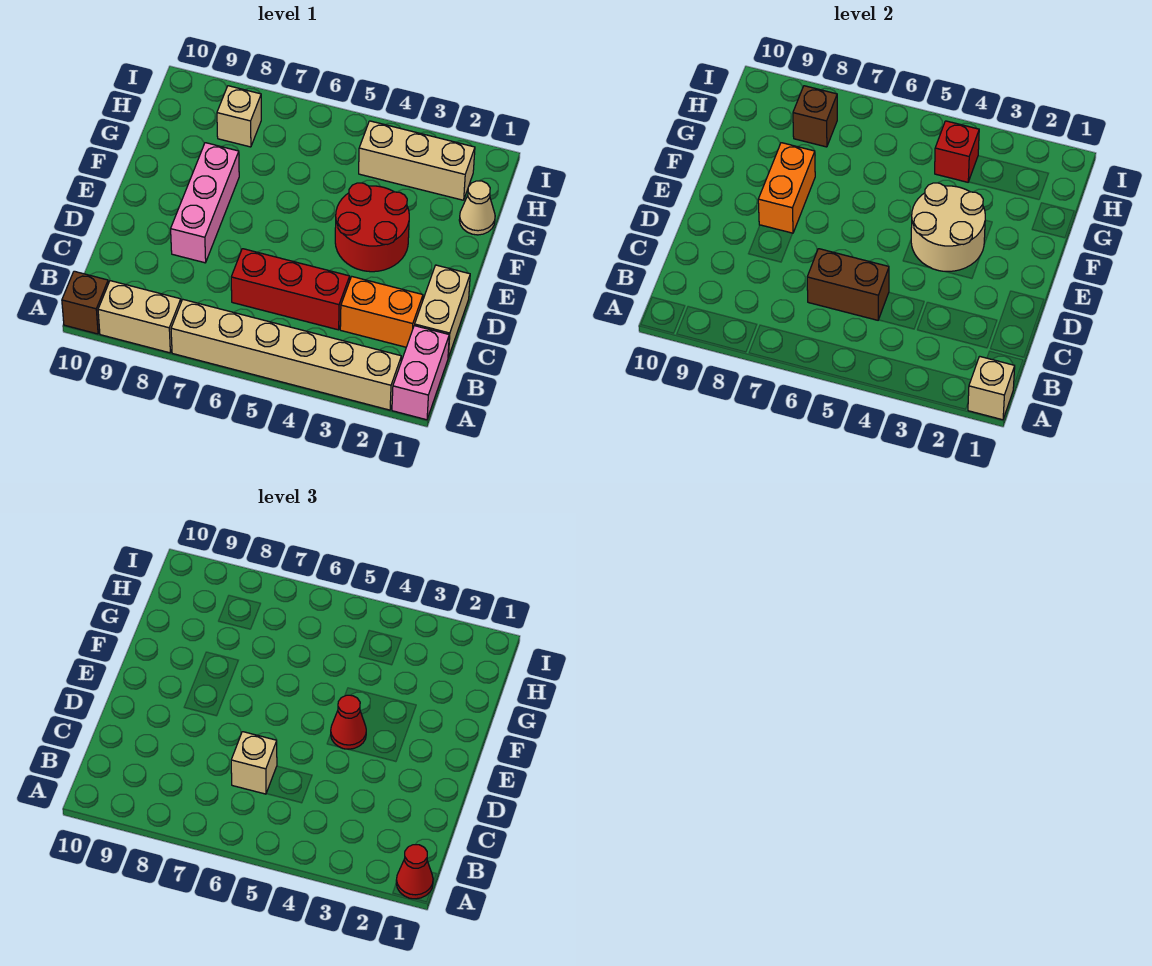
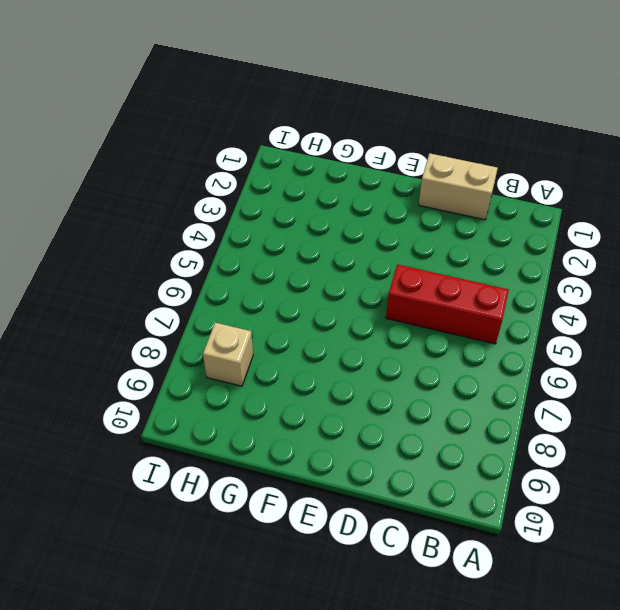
red brick B5:D5 level 1 -> red brick C4:C6 level 1
none -> pink brick A1:B1 level 1
none -> tan brick A2:A7 level 1
none -> tan brick A8:A9 level 1

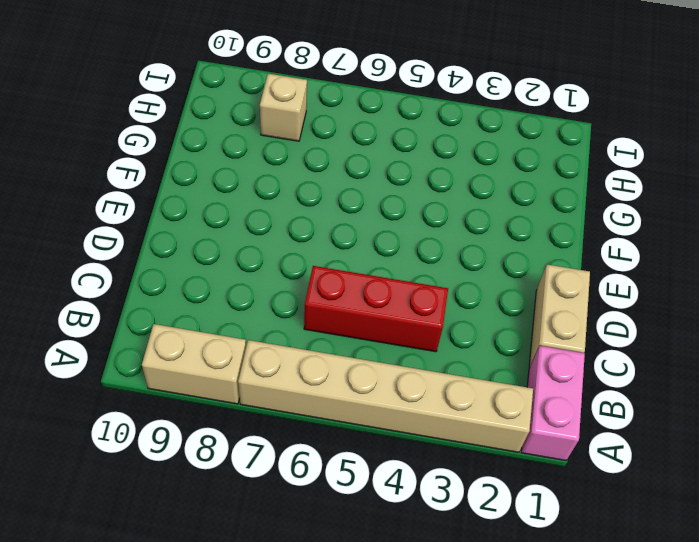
none -> brown brick A10 level 1
none -> orange brick C2:C3 level 1
none -> pink brick D8:F8 level 1

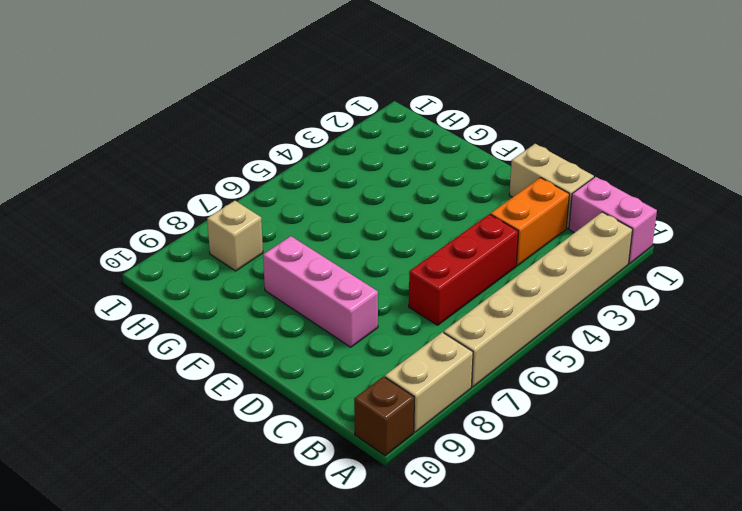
none -> red round brick E3:F4 level 1
none -> tan cone G1 level 1
none -> tan brick H2:H4 level 1

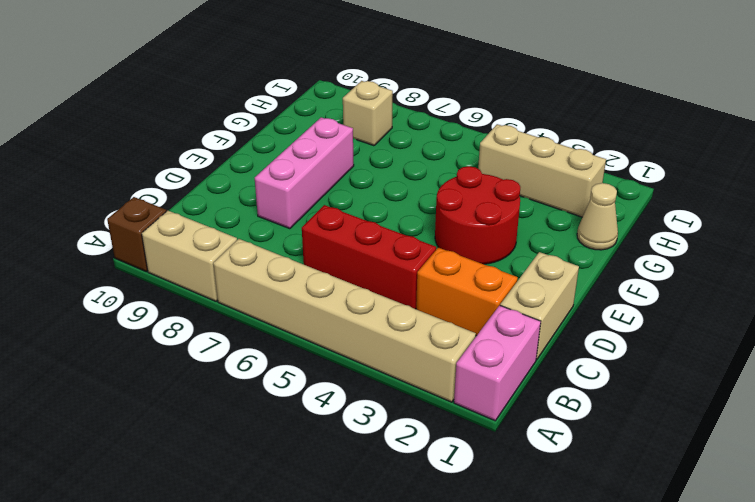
none -> tan brick A1 level 2
none -> brown brick C5:C6 level 2
none -> tan round brick E3:F4 level 2

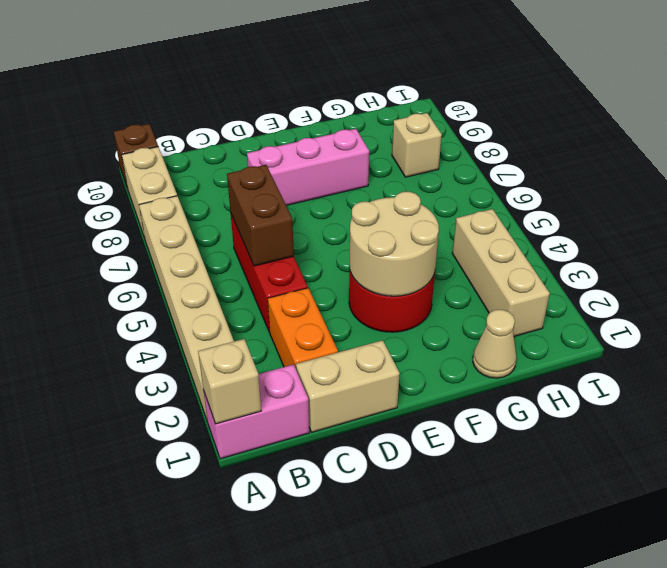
none -> orange brick E8:F8 level 2
none -> red brick H4 level 2
none -> brown brick H8 level 2

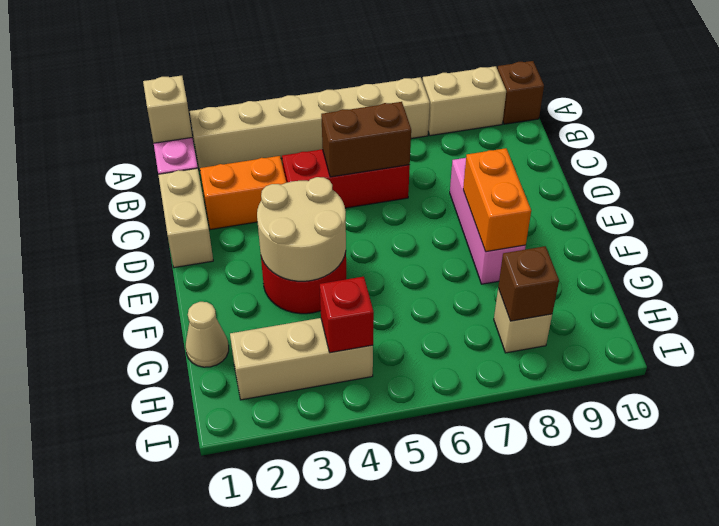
none -> red cone A1 level 3
none -> tan brick C6 level 3
none -> red cone E4 level 3

